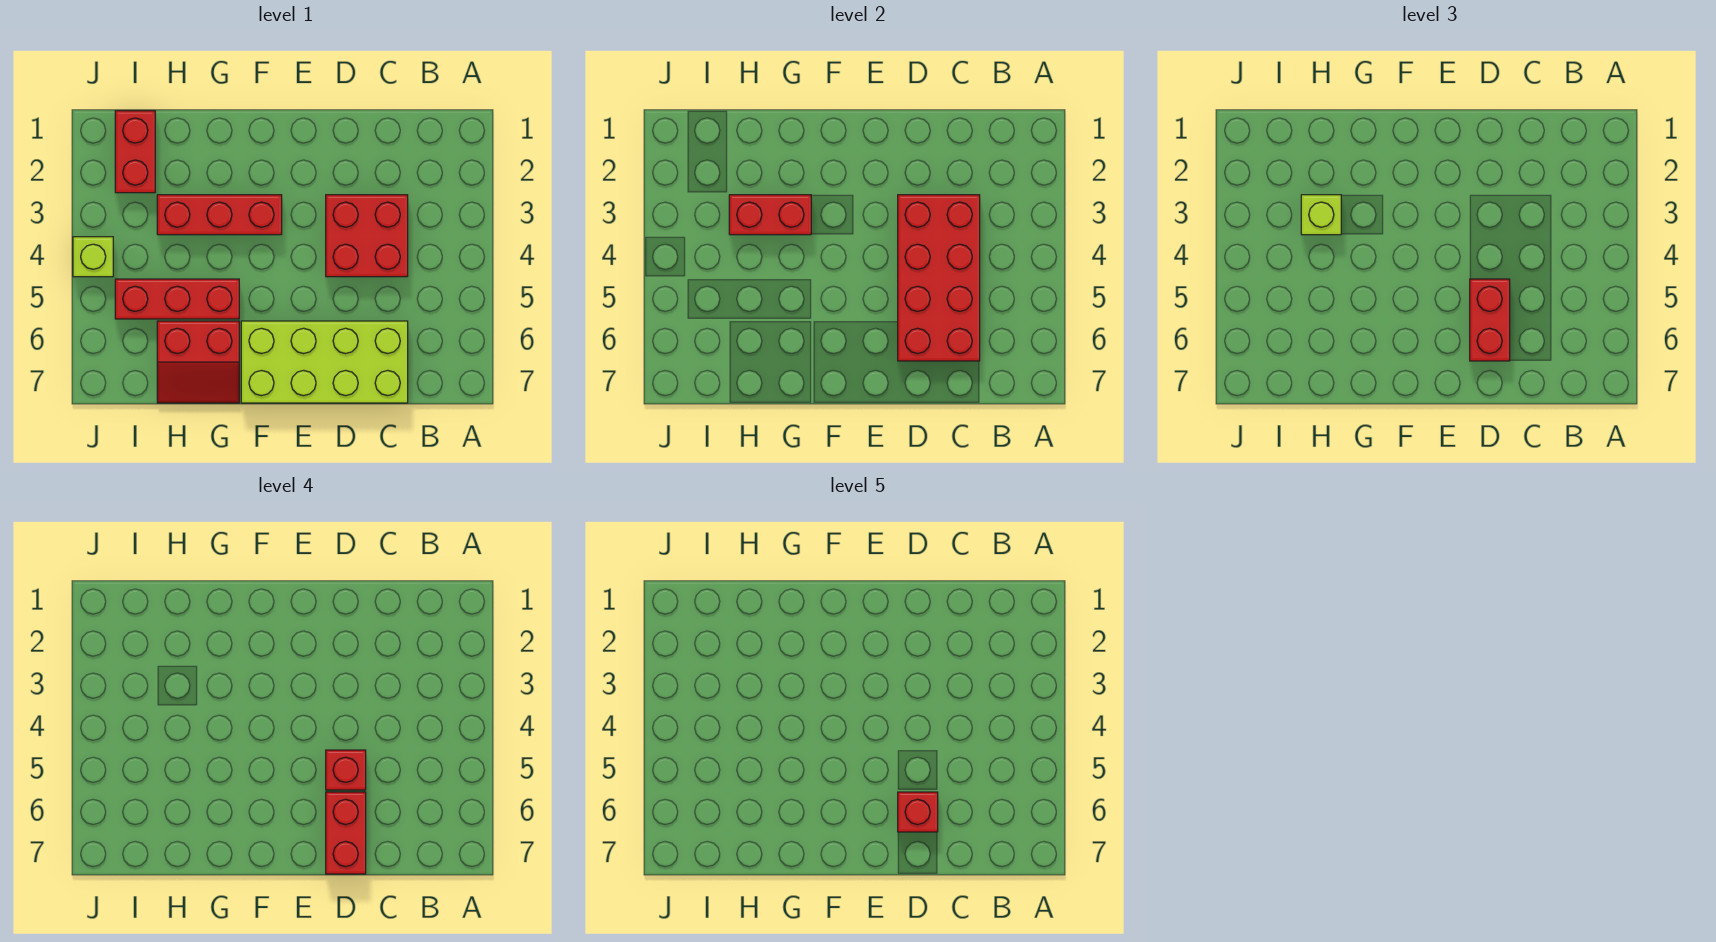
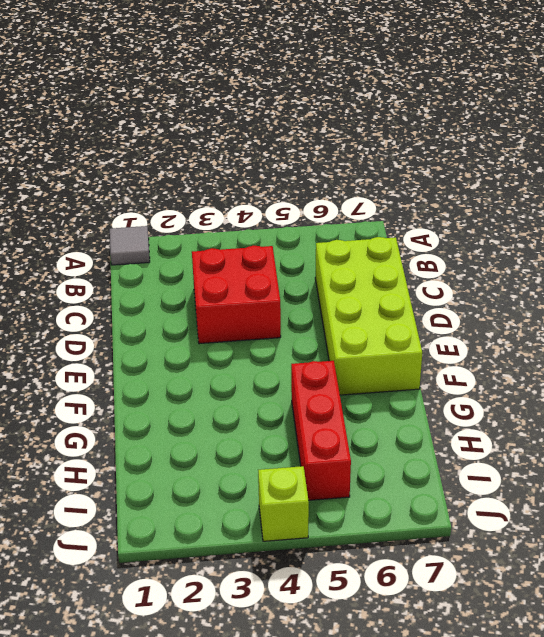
grey tile A1 level 1 -> none
none -> red brick F3:H3 level 1
none -> red slope G6:H7 level 1 top 6
none -> red brick I1:I2 level 1

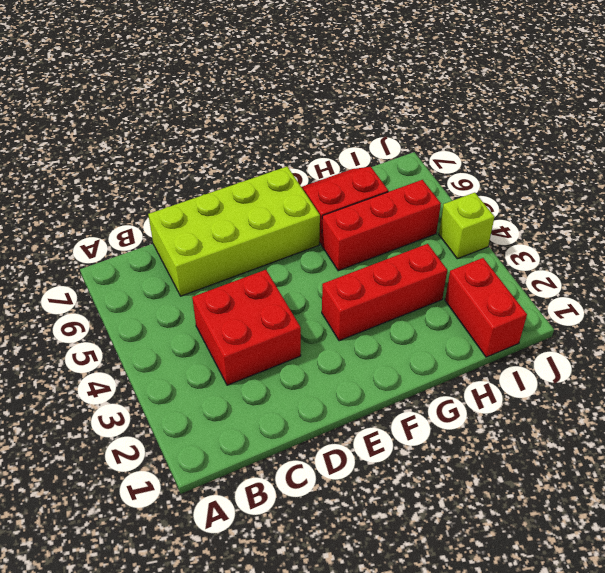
none -> red brick C3:D6 level 2
none -> red brick G3:H3 level 2
none -> red brick D5:D6 level 3

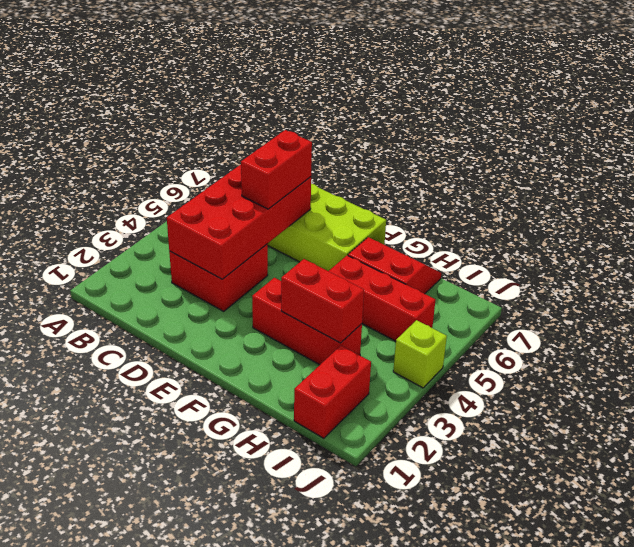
none -> lime brick H3 level 3
none -> red brick D5 level 4
none -> red brick D6:D7 level 4

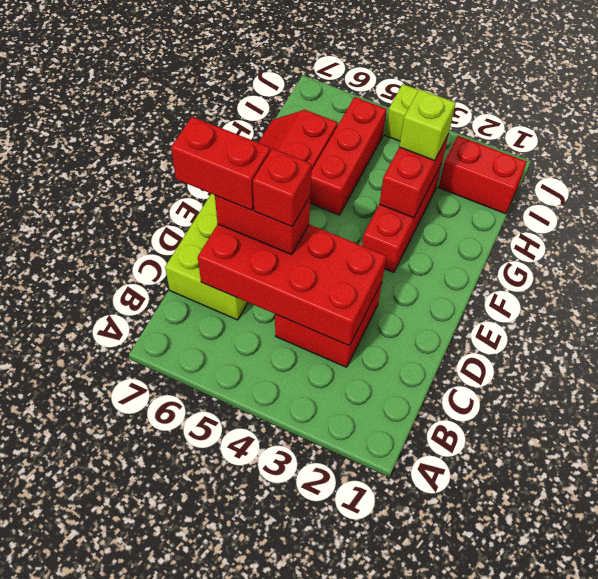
none -> red brick D6 level 5

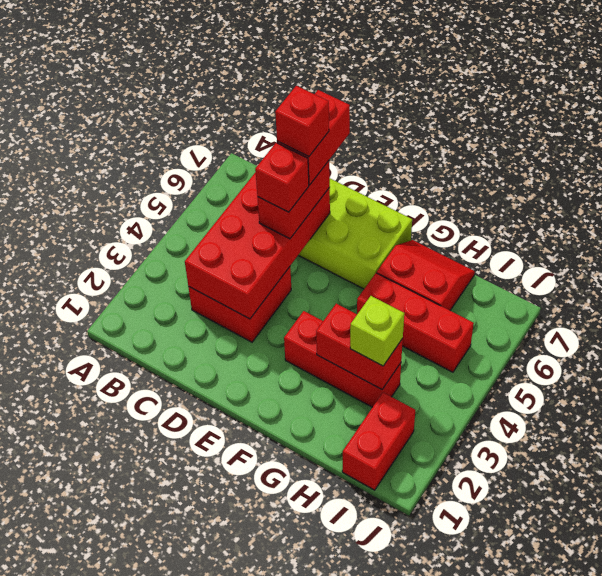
none -> lime brick J4 level 1

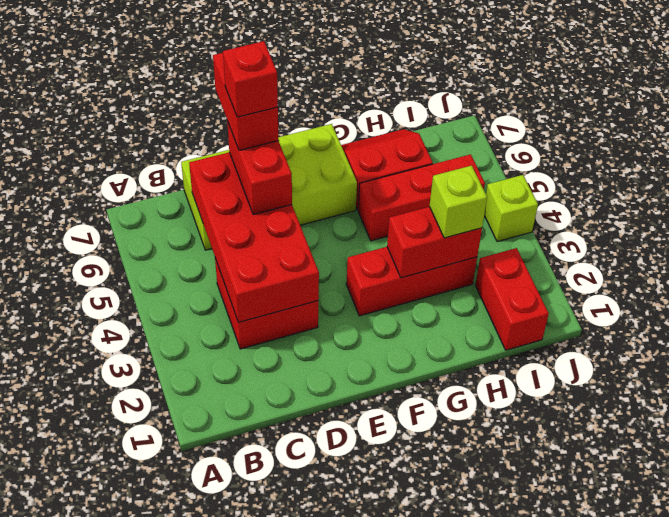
none -> red brick D5 level 4

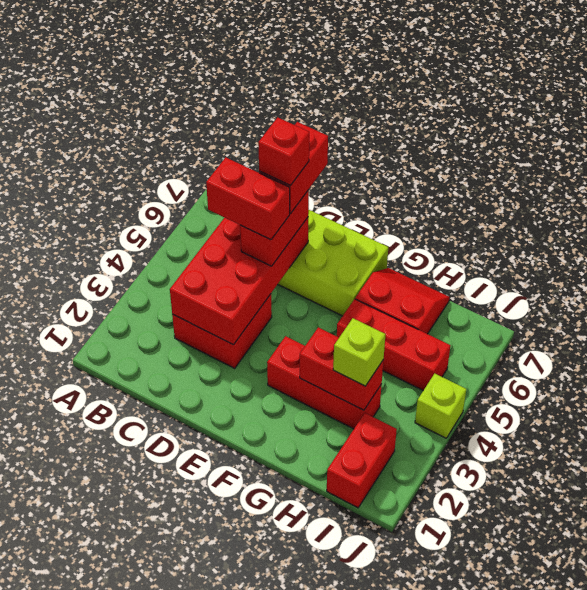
red brick C5:D5 level 4 -> red brick D5 level 4

